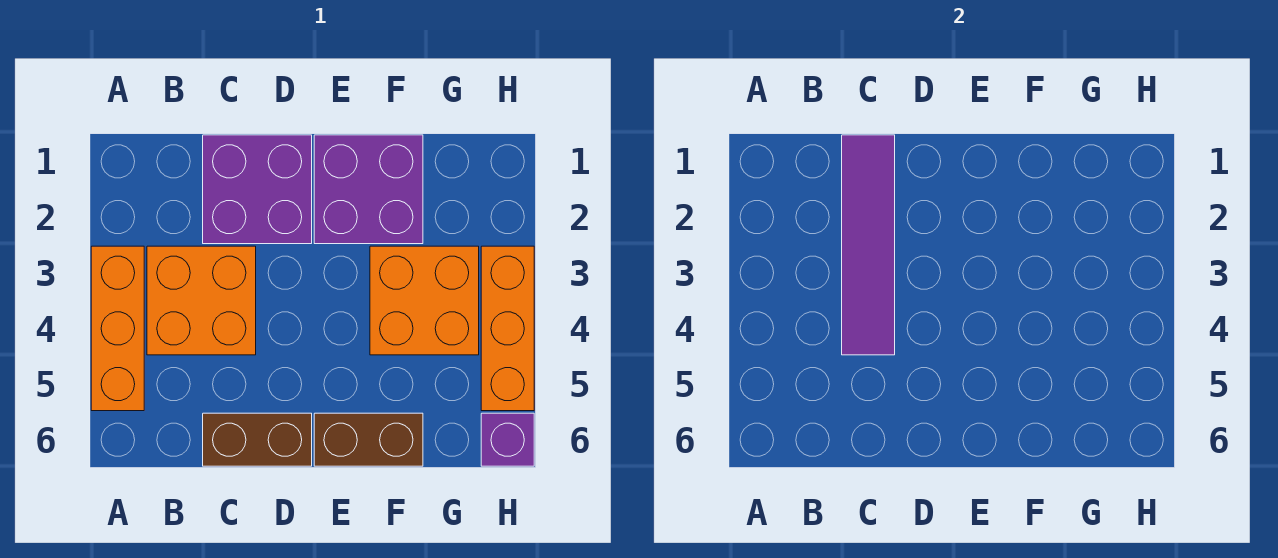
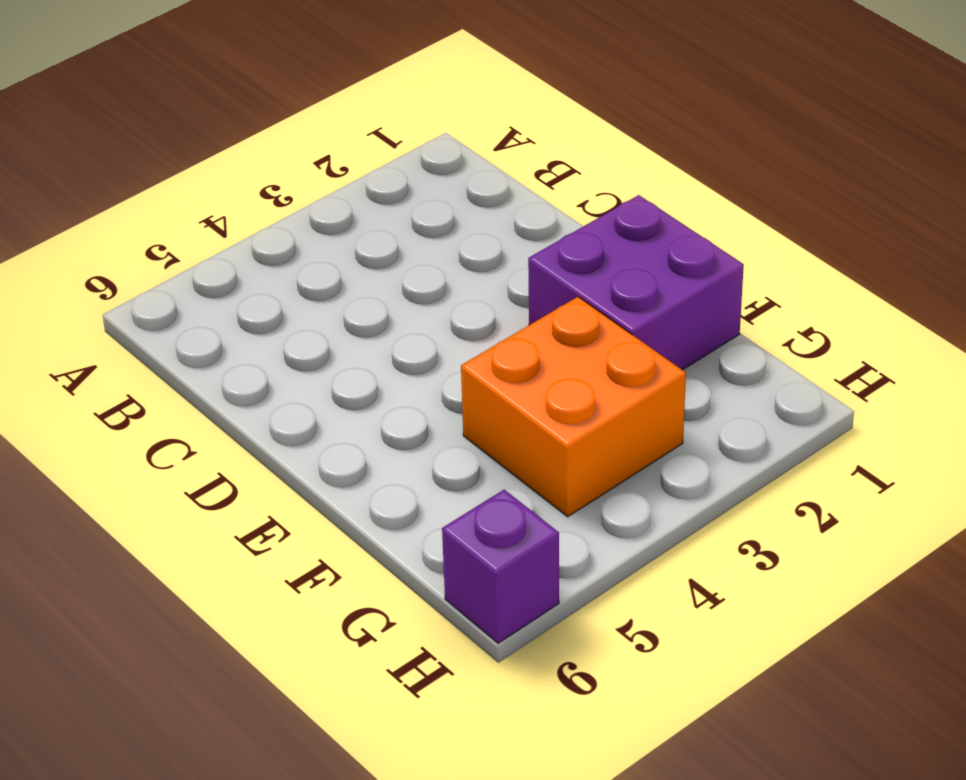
none -> orange brick A3:A5 level 1
none -> orange brick B3:C4 level 1

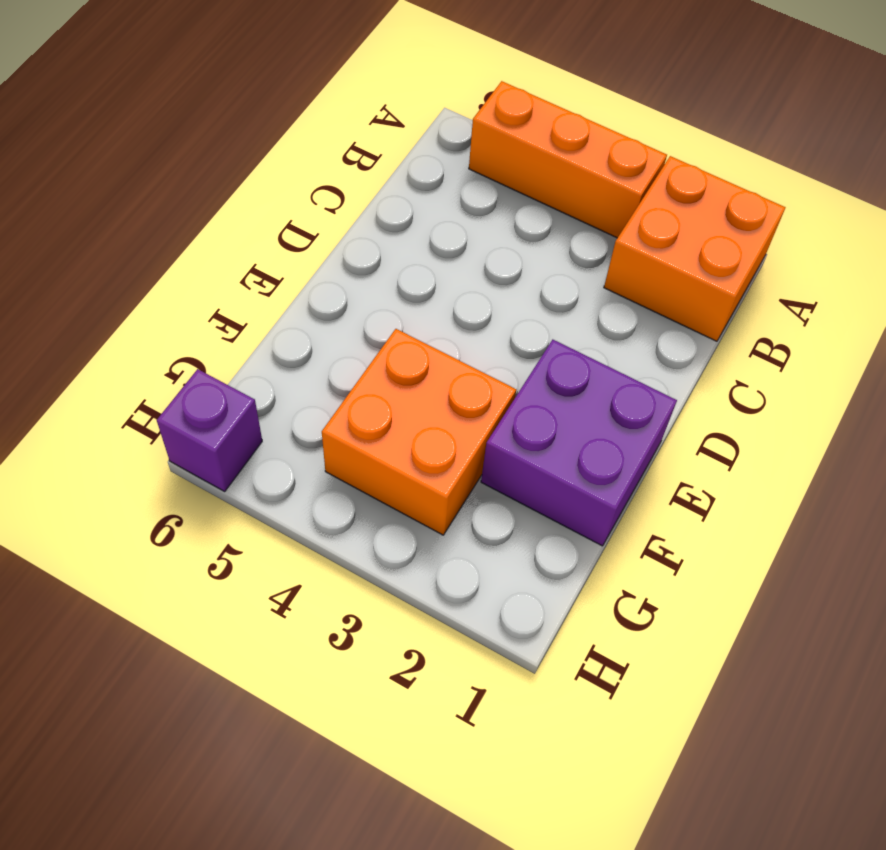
orange brick A1:B2 level 1 -> orange brick B3:C4 level 1
none -> purple brick C1:D2 level 1
none -> brown brick C6:D6 level 1

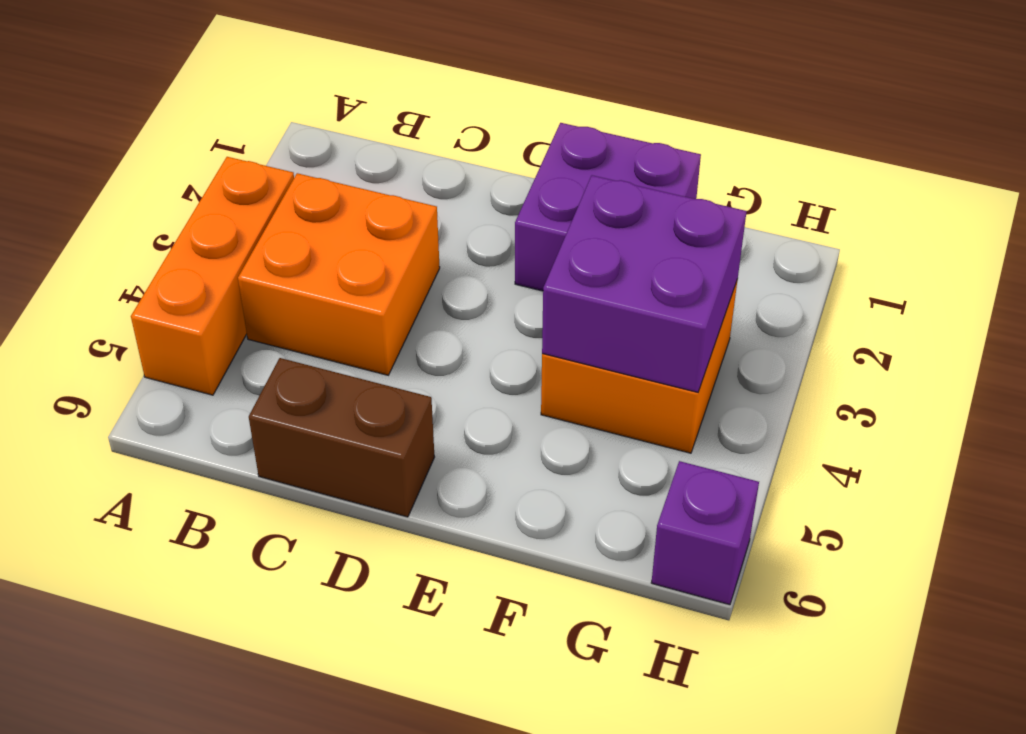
purple brick F3:G4 level 2 -> purple brick C1:D2 level 1
none -> brown brick E6:F6 level 1
none -> orange brick H3:H5 level 1

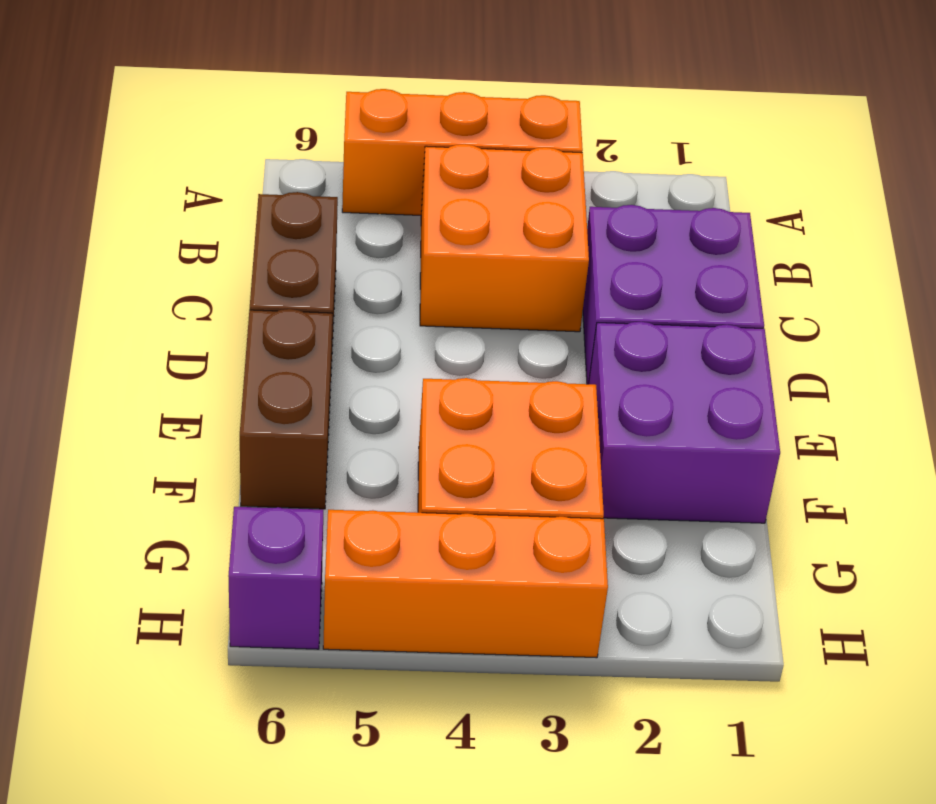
none -> purple tile C1:C4 level 2

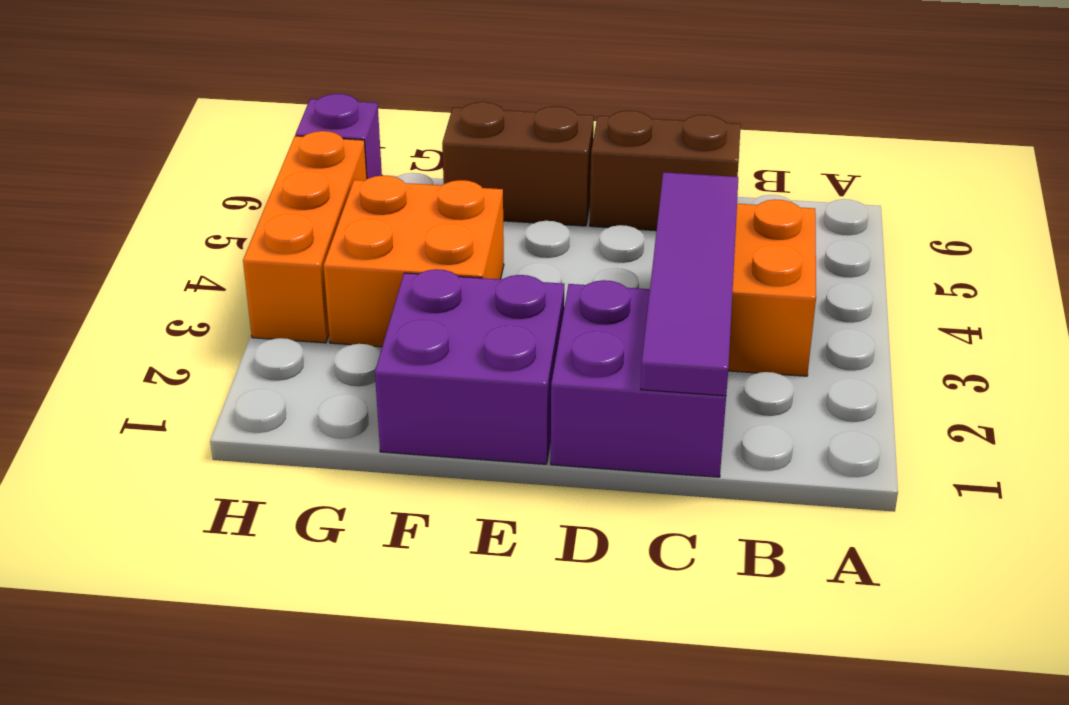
none -> orange brick A3:A5 level 1

